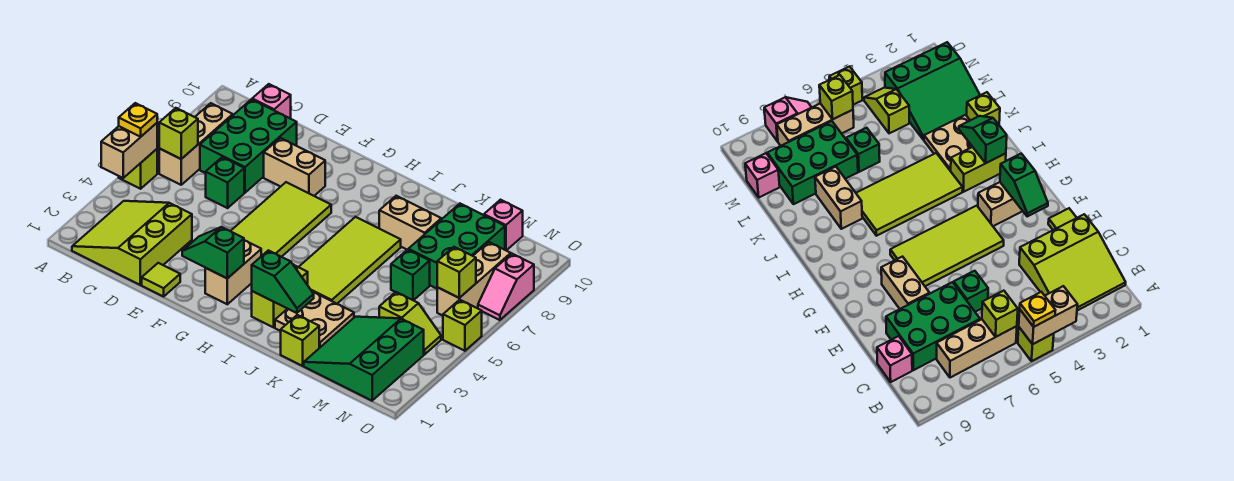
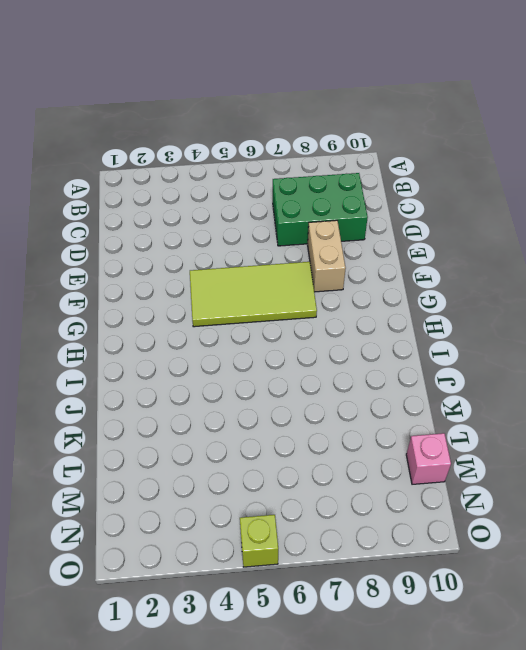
none -> lime brick A5 level 1
none -> lime slope B1:D3 level 1 top D
none -> tan brick B6:B8 level 1

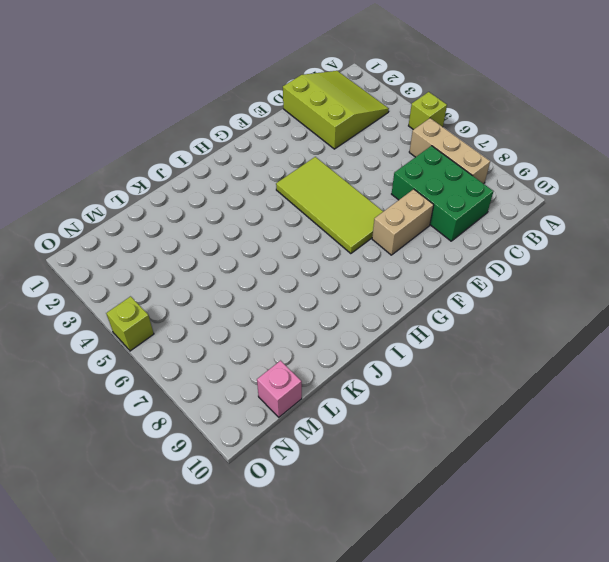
none -> pink brick C10 level 1
none -> green brick D6 level 1
none -> lime tile E1 level 1

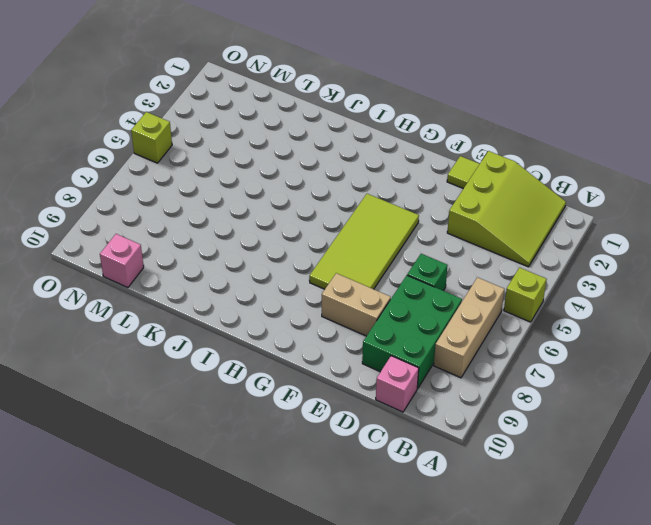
none -> tan brick G2:G3 level 1
none -> lime brick I2:I3 level 1
none -> lime tile I4:J7 level 1

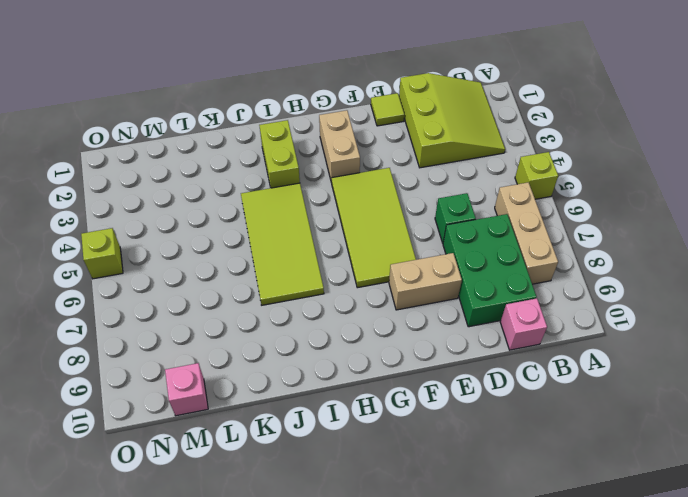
none -> tan plate J2:K3 level 1
none -> tan brick J8:K8 level 1
none -> lime brick K1 level 1

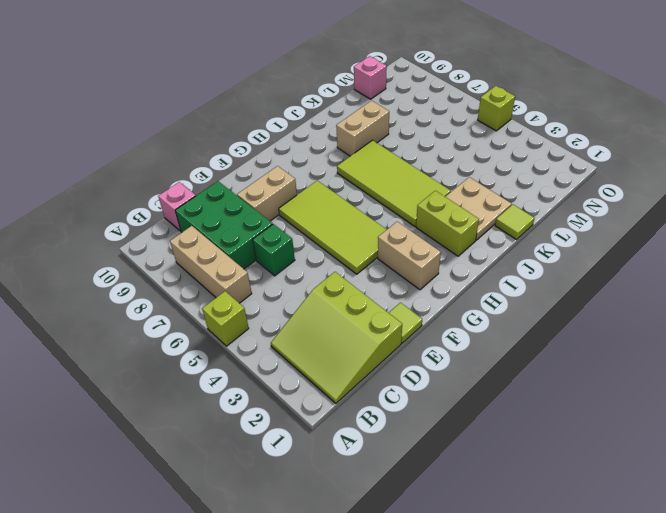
lime tile K1 level 1 -> lime brick K1 level 1
none -> green slope L1:N3 level 1 top N
none -> green brick L6 level 1
none -> green brick L7:M9 level 1

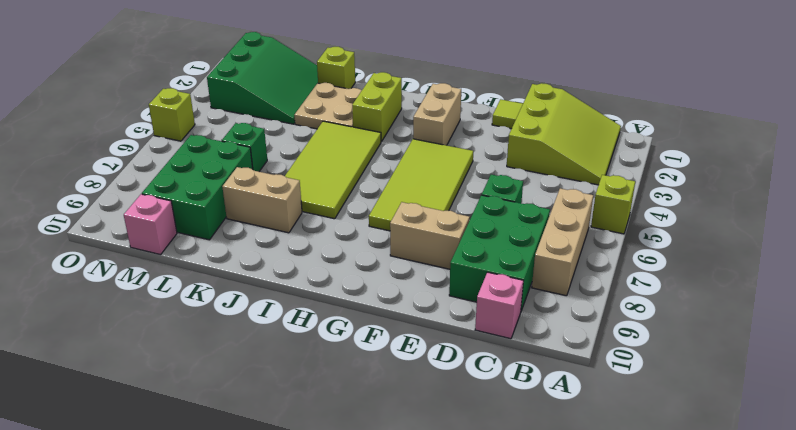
none -> lime slope M4:N4 level 1 top M
none -> tan brick N6:N8 level 1
none -> pink slope O7:O8 level 1 top 8

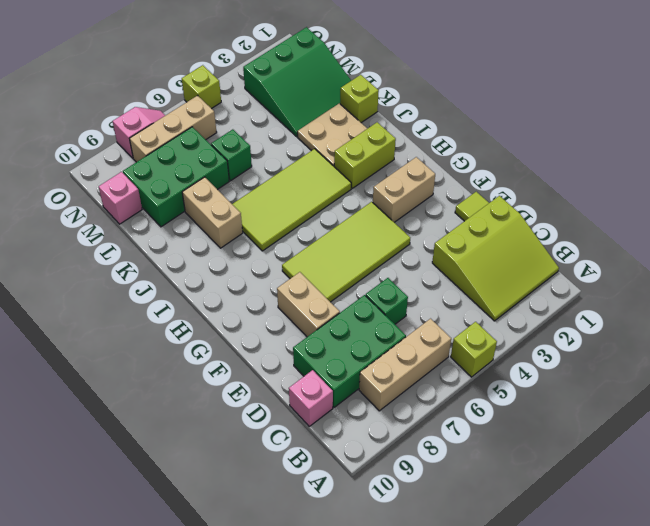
none -> lime slope M4:N4 level 1 top M
none -> tan brick A4:A5 level 2
none -> lime brick B6 level 2

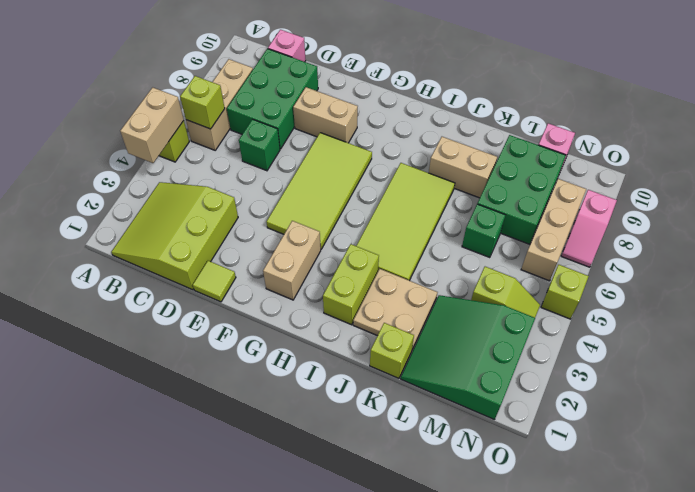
none -> green slope F2:G2 level 2 top G
none -> green slope I2:J2 level 2 top I
none -> lime brick N6 level 2

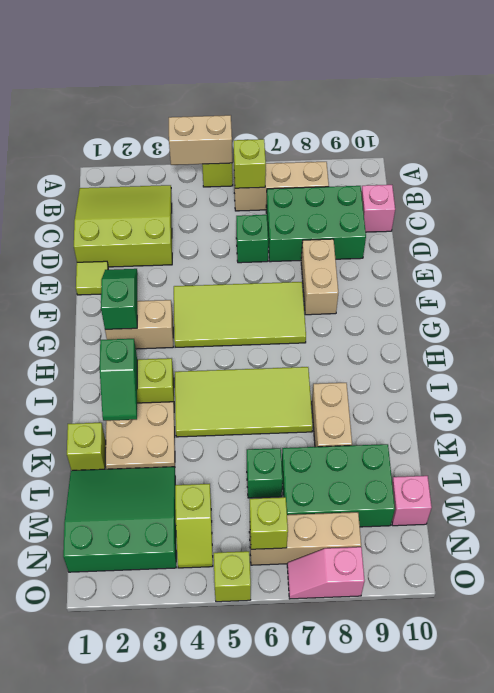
none -> yellow plate A5 level 3

